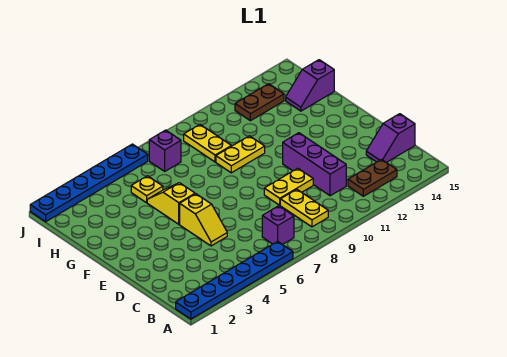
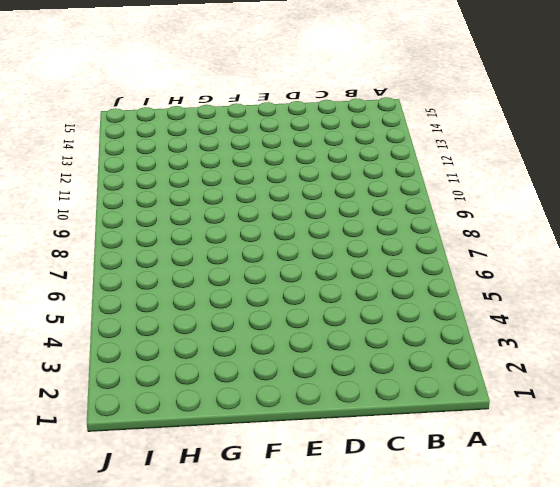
none -> blue plate A1:A6 level 1
none -> purple brick B7 level 1
none -> yellow plate B9:C9 level 1

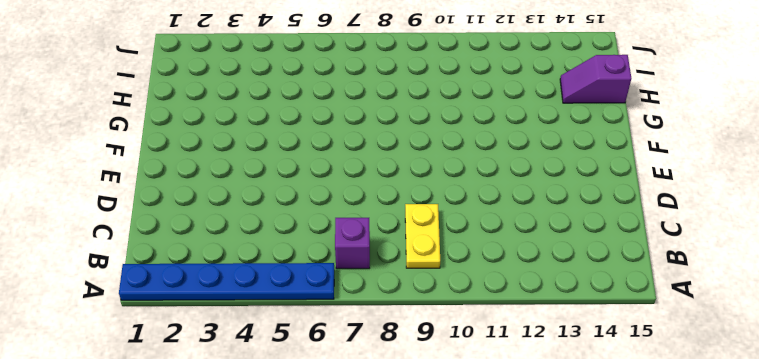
none -> brown plate B12:B13 level 1
none -> purple brick C11:E11 level 1
none -> purple slope C14:C15 level 1 top 15

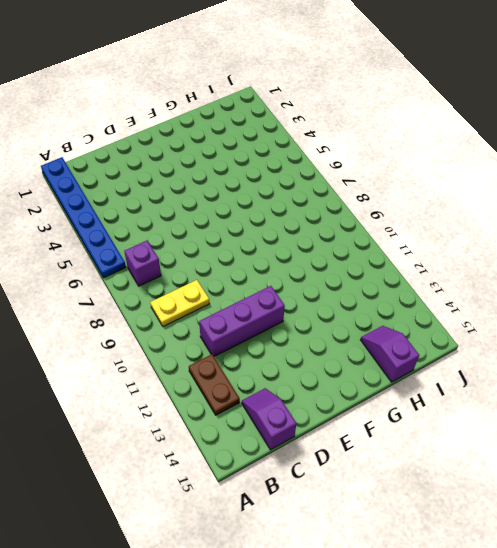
none -> yellow slope D5:E5 level 1 top E
none -> yellow plate D9:D10 level 1
none -> yellow slope F5:G5 level 1 top F

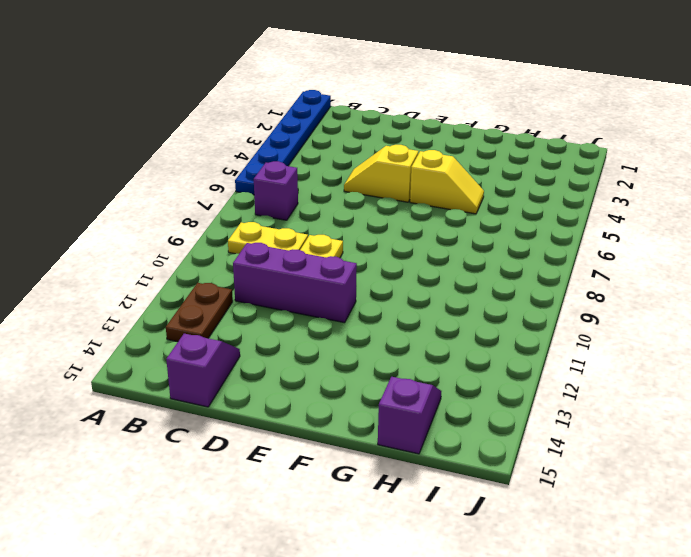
none -> yellow plate G9:G10 level 1
none -> yellow plate H5 level 1
none -> yellow plate H9:I9 level 1

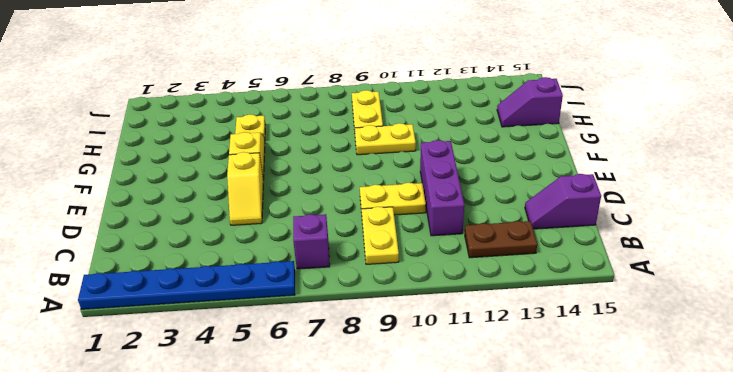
none -> purple brick I7 level 1
none -> brown plate I12:I13 level 1
none -> blue plate J1:J6 level 1

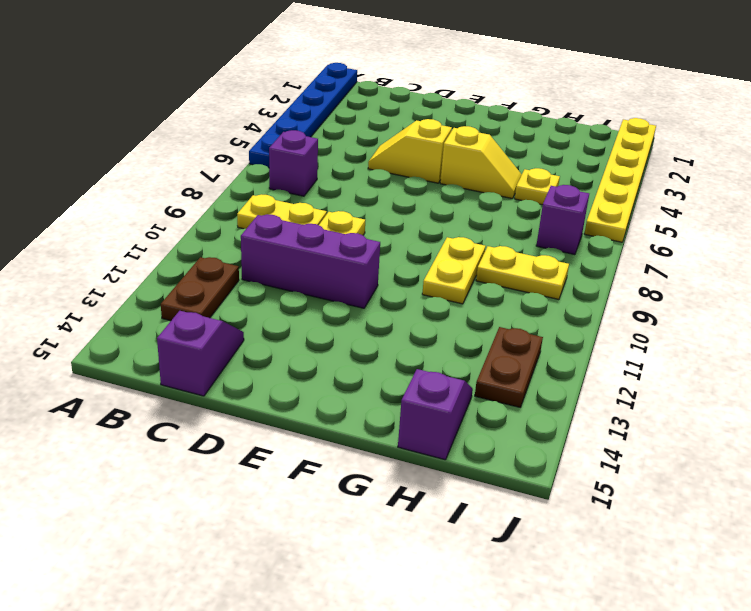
yellow plate J1:J6 level 1 -> blue plate J1:J6 level 1

